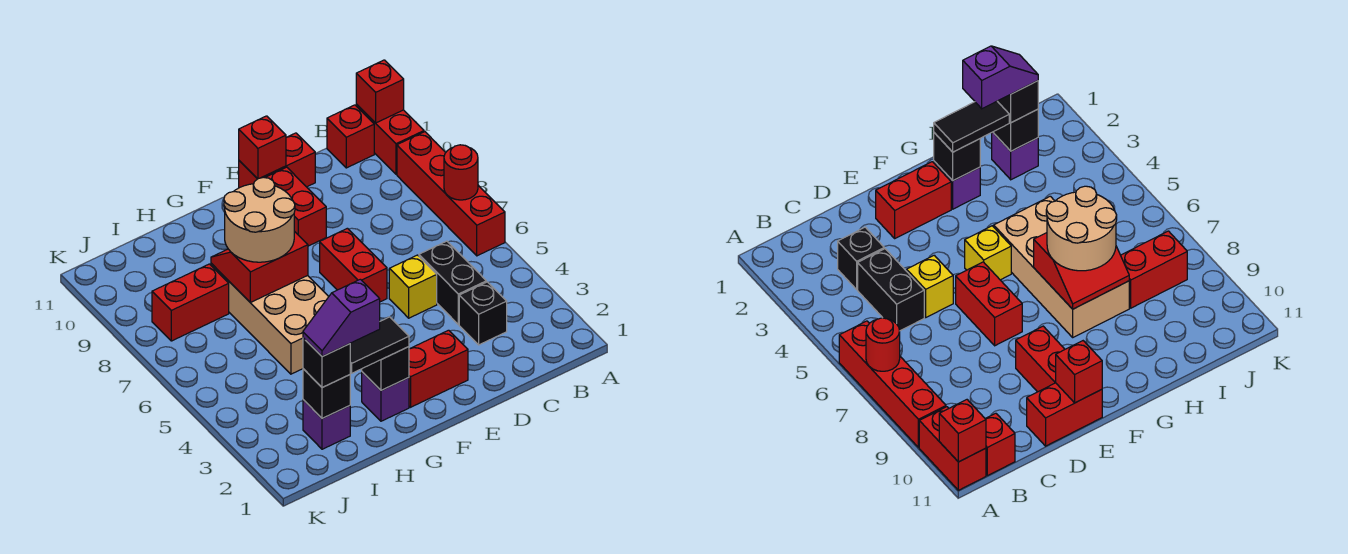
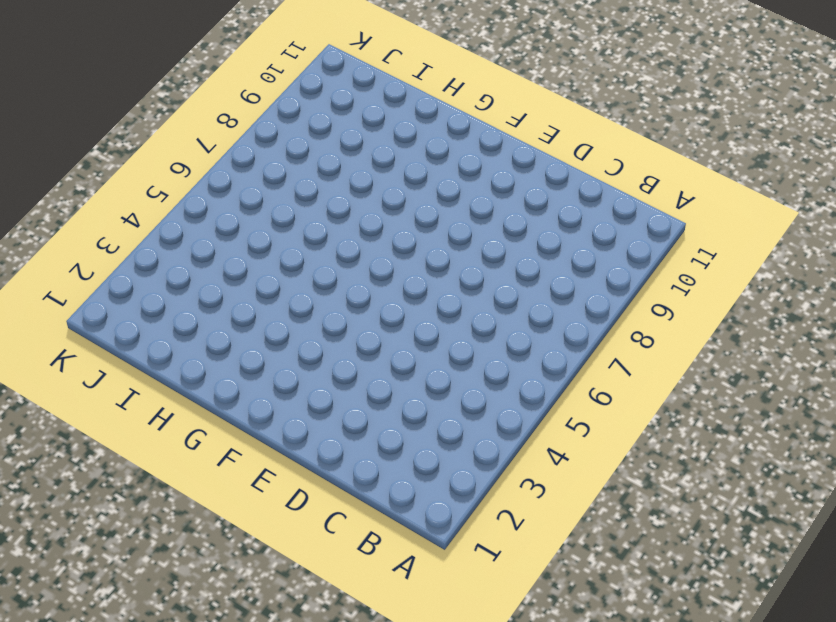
none -> red brick A6:A9 level 1
none -> red brick A10:A11 level 1
none -> red brick B11 level 1

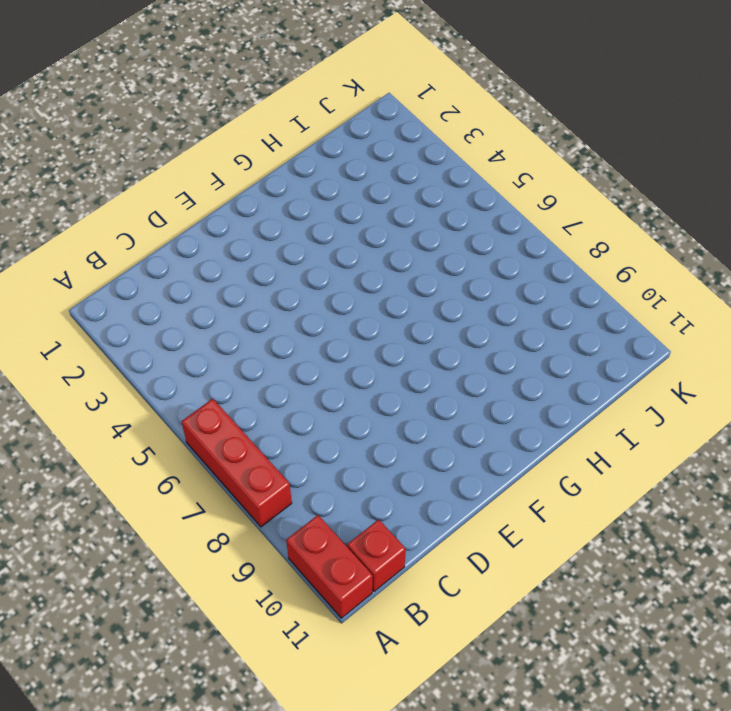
red brick A6:A8 level 1 -> red brick A6:A9 level 1
none -> black brick C3 level 1
none -> black brick C4:C5 level 1
none -> yellow brick D5 level 1

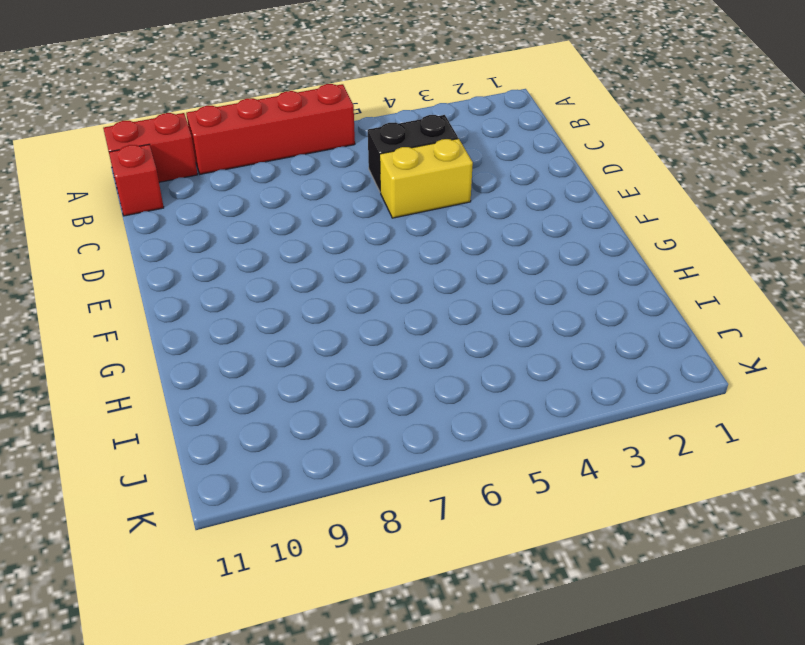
yellow brick D4:D5 level 1 -> yellow brick D5 level 1
none -> black brick C3 level 1
none -> red brick D11:E11 level 1
none -> red brick E2:F2 level 1

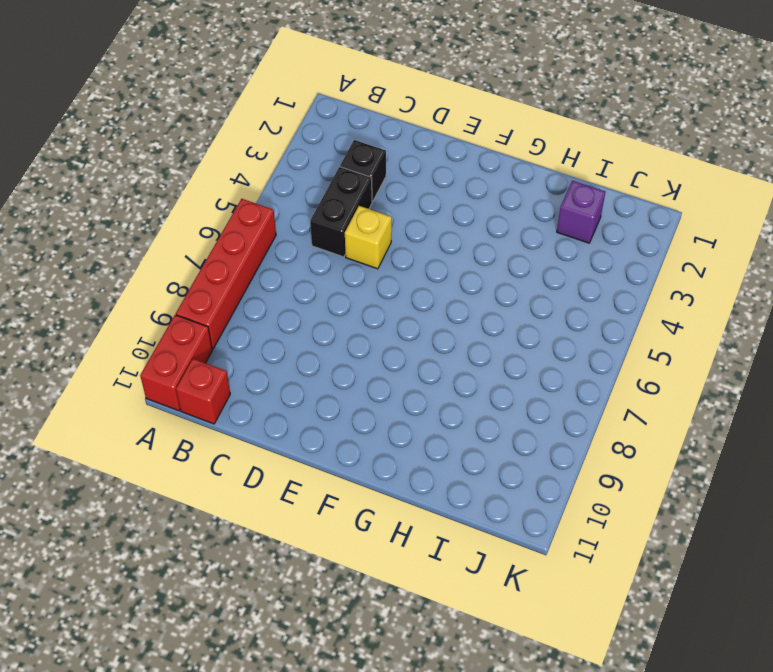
none -> red brick D11:E11 level 1
none -> red brick E2:F2 level 1
none -> red brick E6:E7 level 1

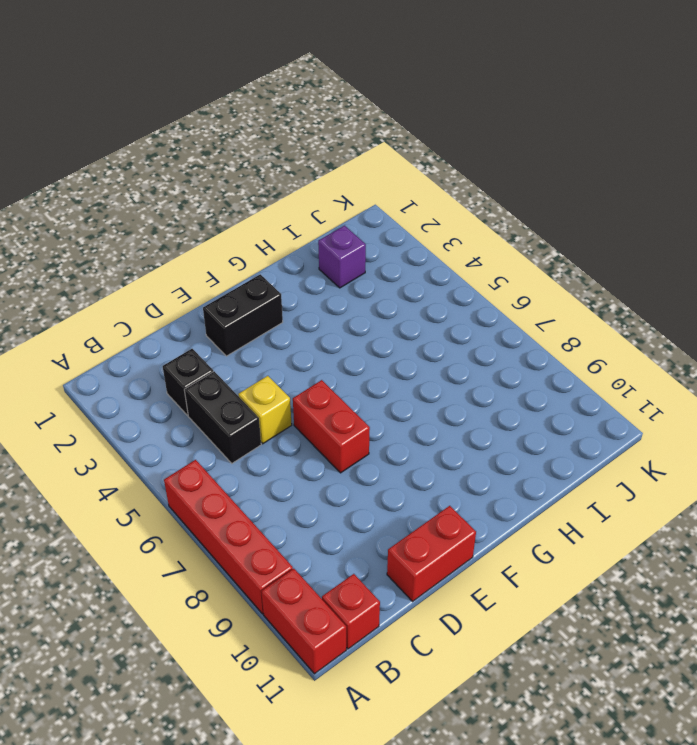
black brick E2:F2 level 1 -> red brick E2:F2 level 1
none -> red brick E9:E10 level 1
none -> yellow brick F5 level 1
none -> purple brick G2 level 1

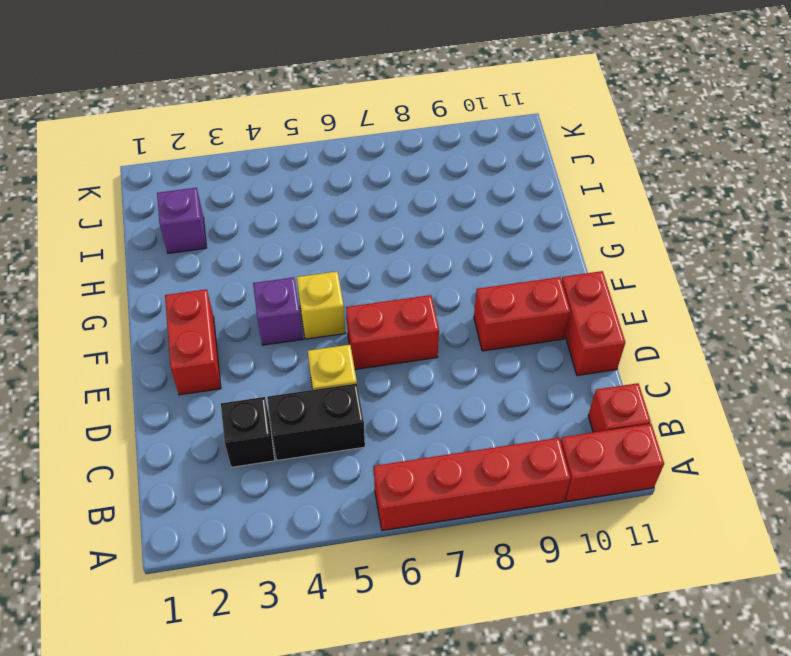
purple brick F4 level 1 -> purple brick G2 level 1
none -> tan brick G5:H8 level 1
none -> red brick I8:J8 level 1
none -> red round brick A7 level 2

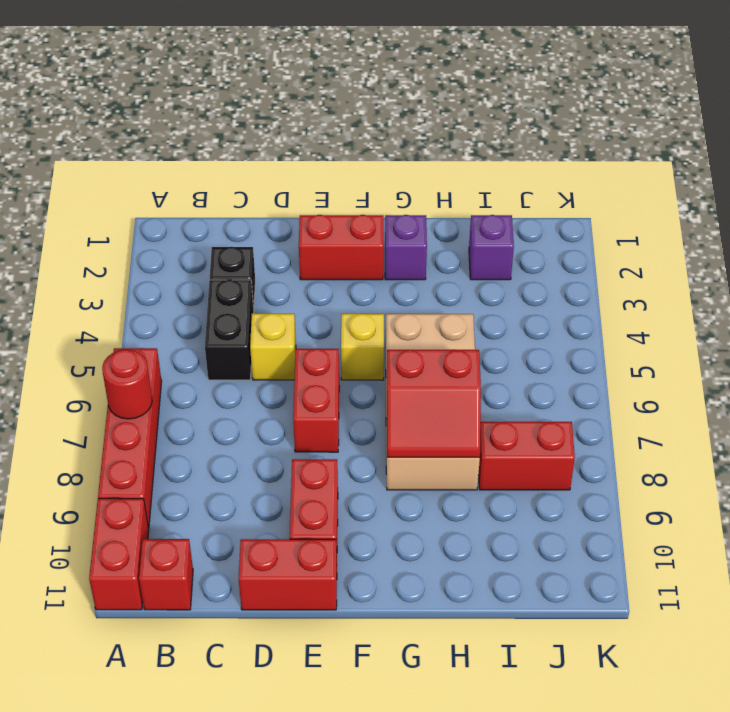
none -> red brick A11 level 2
none -> red brick E11 level 2
none -> black brick G2 level 2

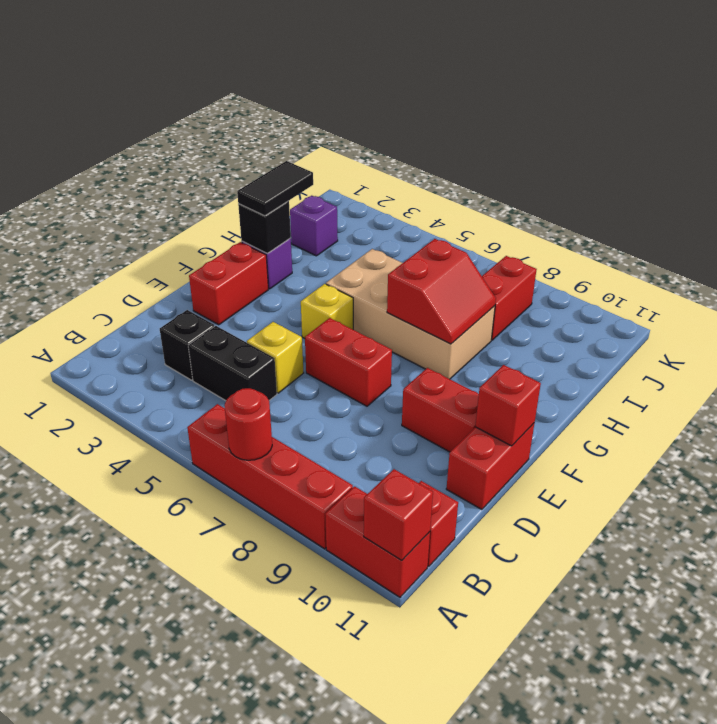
none -> black brick I2 level 2
none -> tan round brick G7:H8 level 3
none -> black brick I2 level 3

